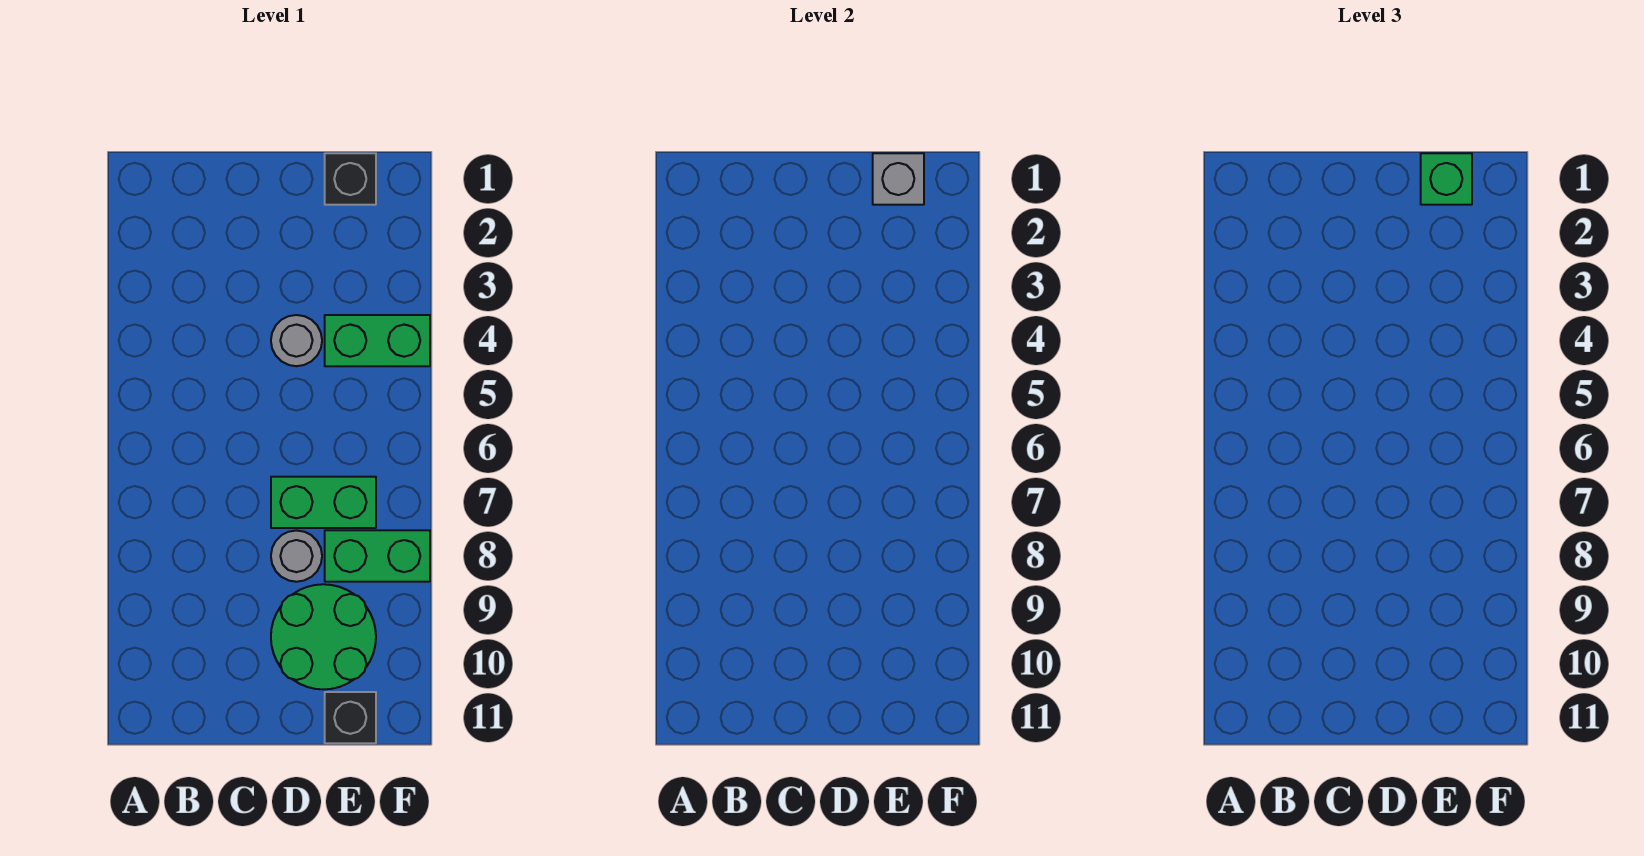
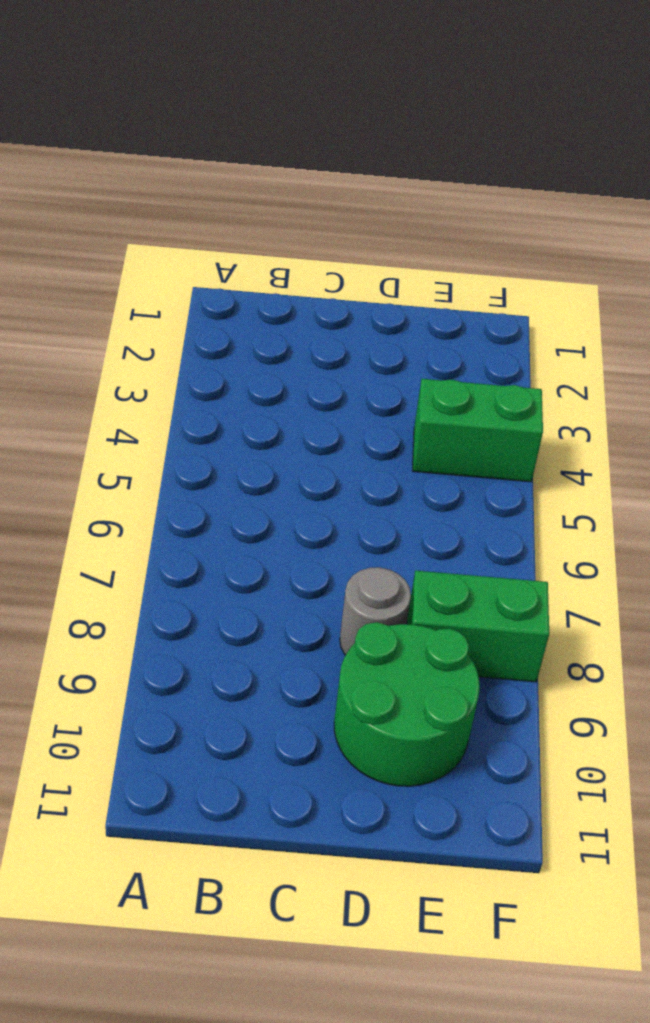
none -> grey round brick D4 level 1
none -> green brick D7:E7 level 1

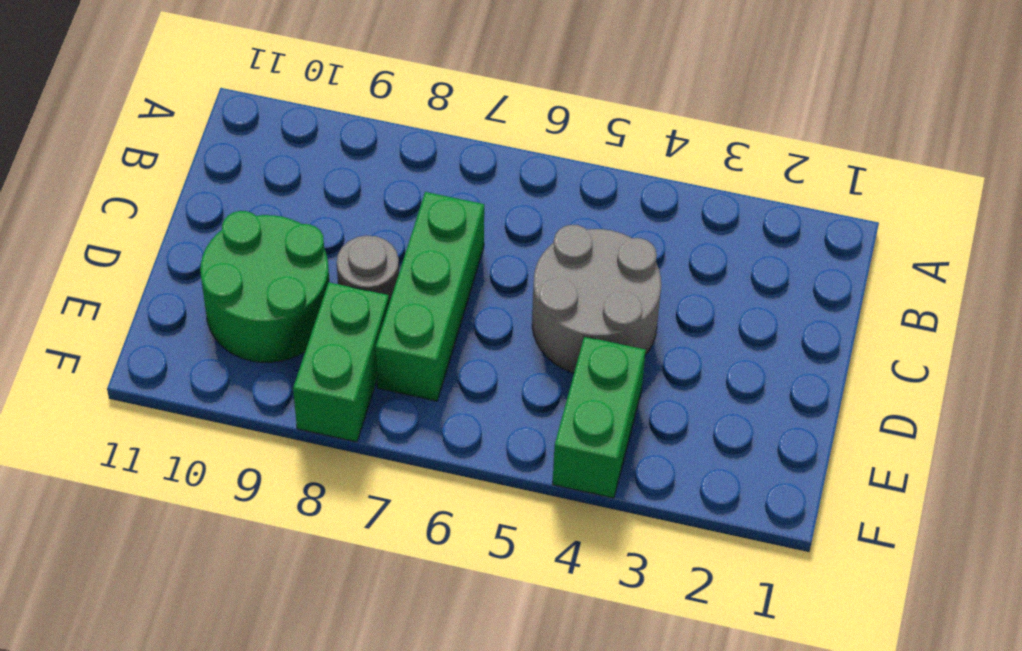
grey round brick C4:D5 level 1 -> grey round brick D4 level 1
green brick C7:E7 level 1 -> green brick D7:E7 level 1
none -> black brick E1 level 1
none -> black brick E11 level 1

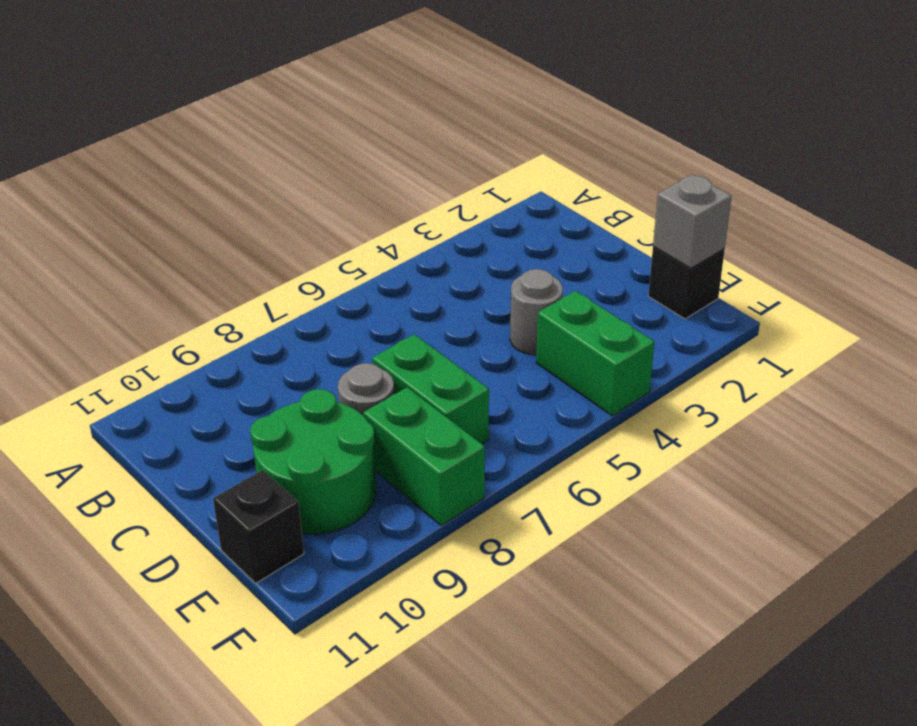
none -> green brick E1 level 3

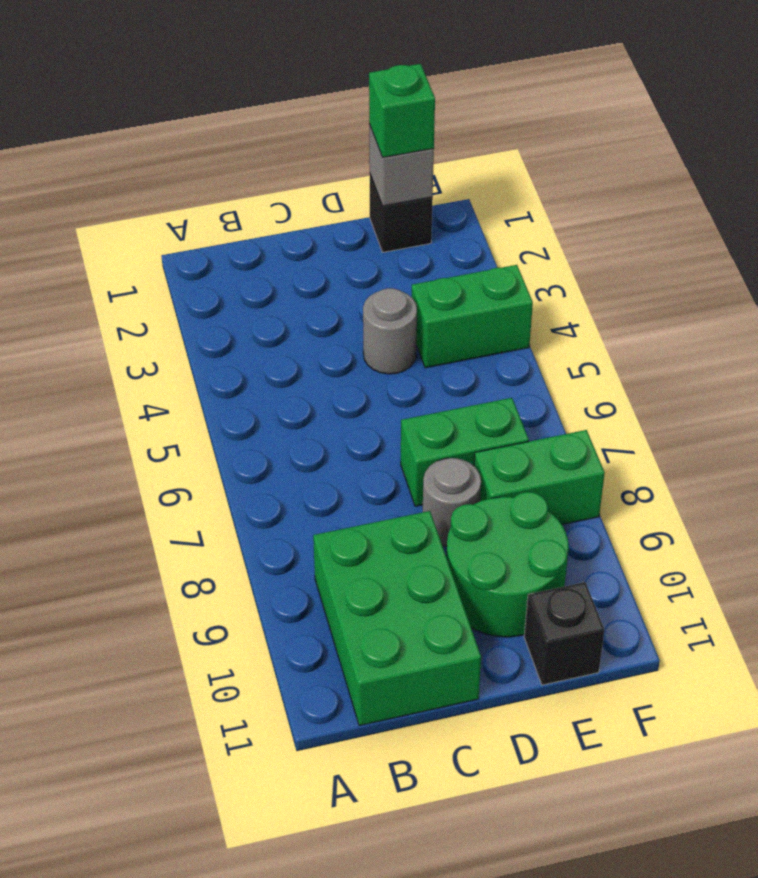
green brick B9:C11 level 1 -> none

